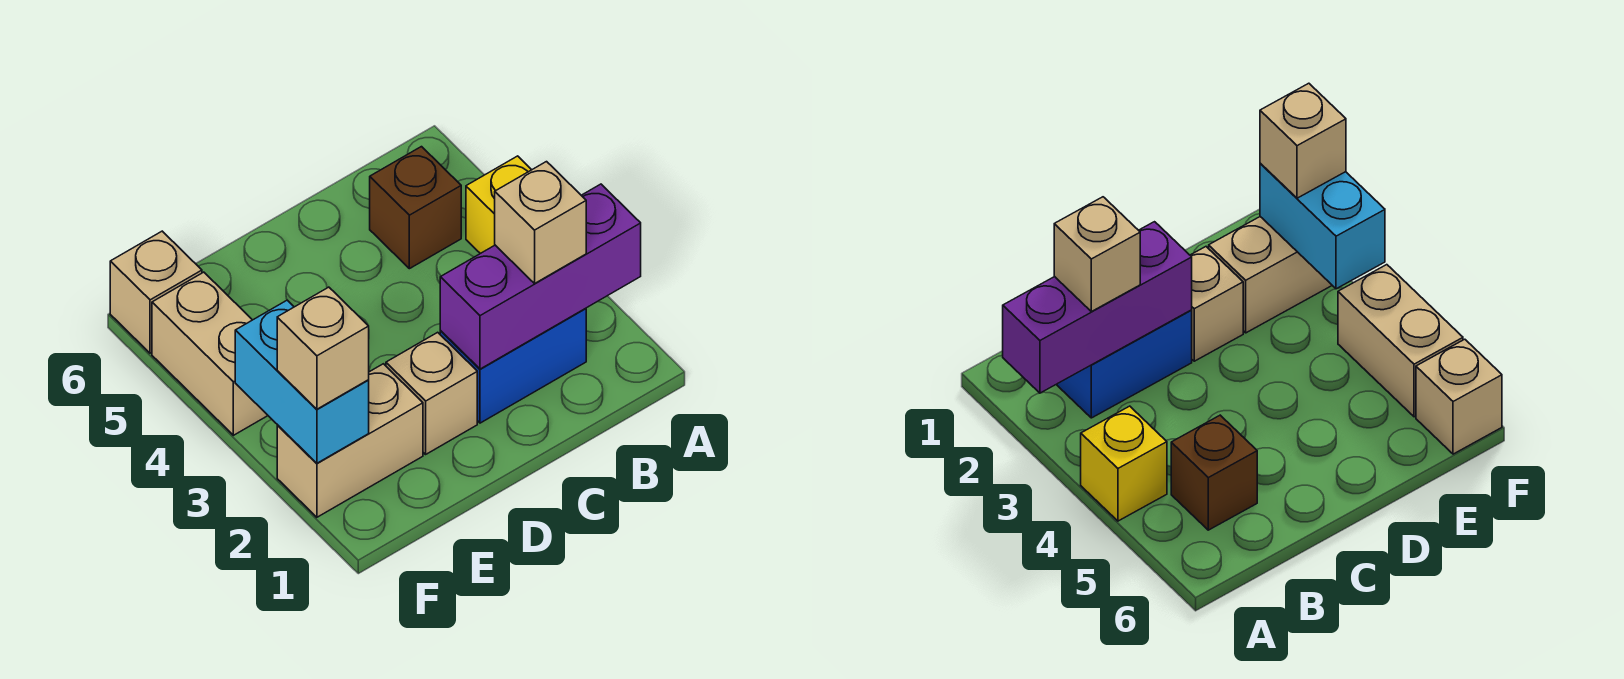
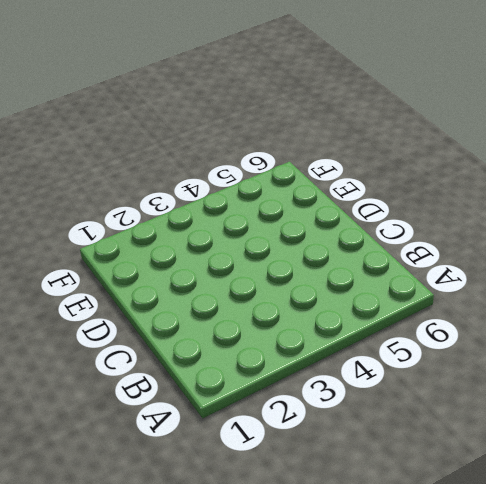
none -> yellow brick A4 level 1
none -> blue brick B2:C2 level 1

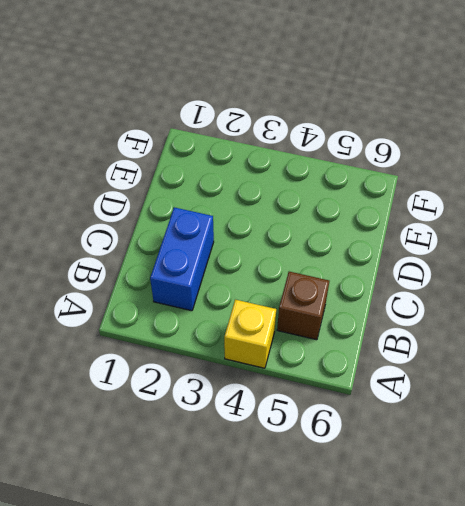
none -> tan brick D2 level 1
none -> tan brick E2:F2 level 1

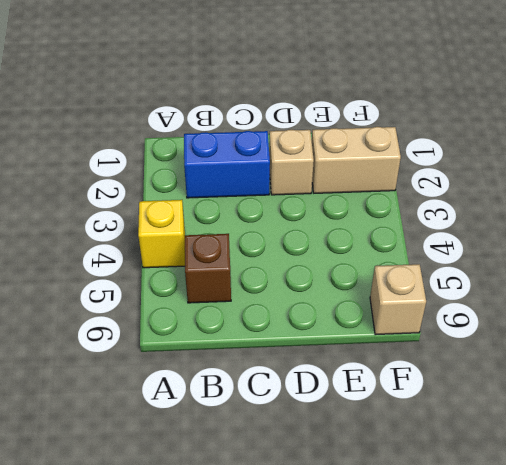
none -> tan brick F4:F5 level 1
none -> purple brick A2:C2 level 2

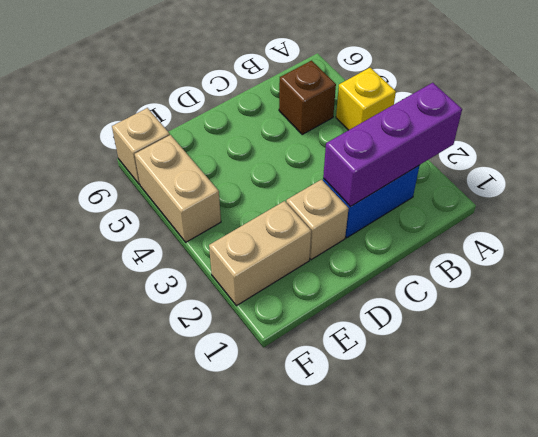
none -> cyan brick F2:F3 level 2
none -> tan brick B2 level 3

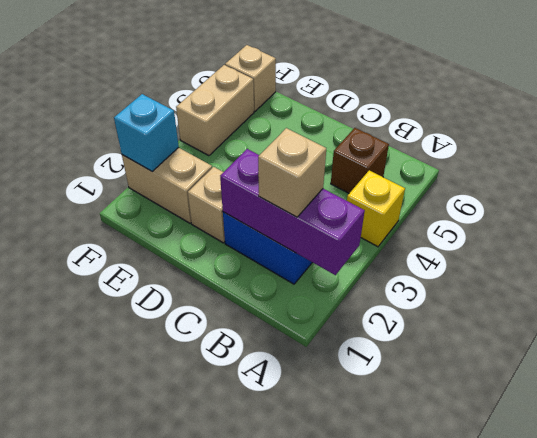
cyan brick F2 level 2 -> cyan brick F2:F3 level 2
none -> tan brick F2 level 3

